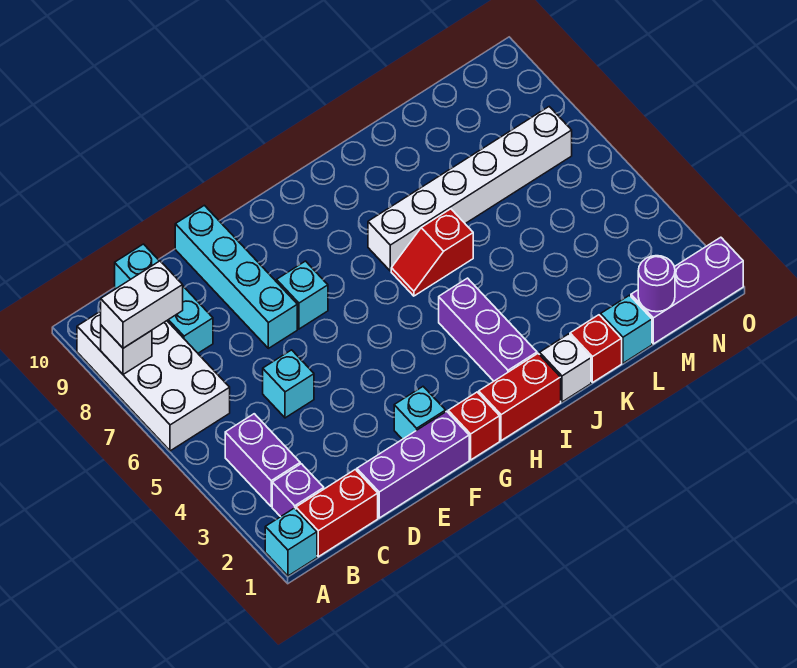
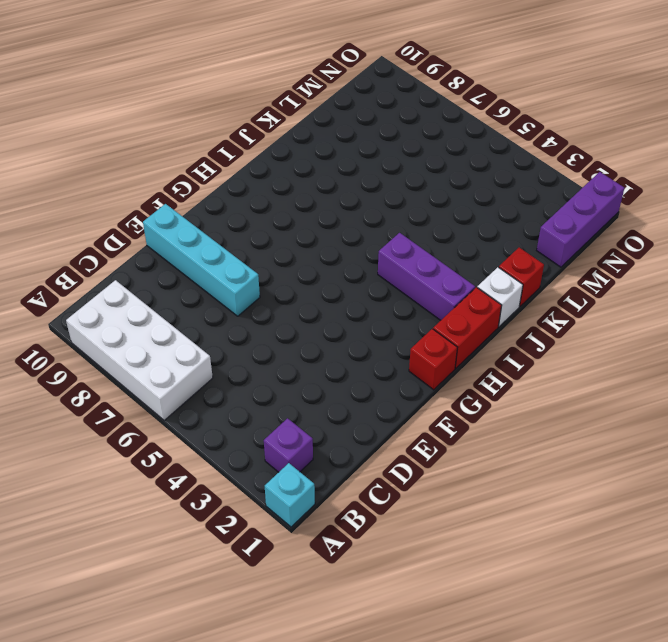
none -> red brick B1:C1 level 1
none -> purple brick B3:B4 level 1
none -> cyan brick C8:C10 level 1

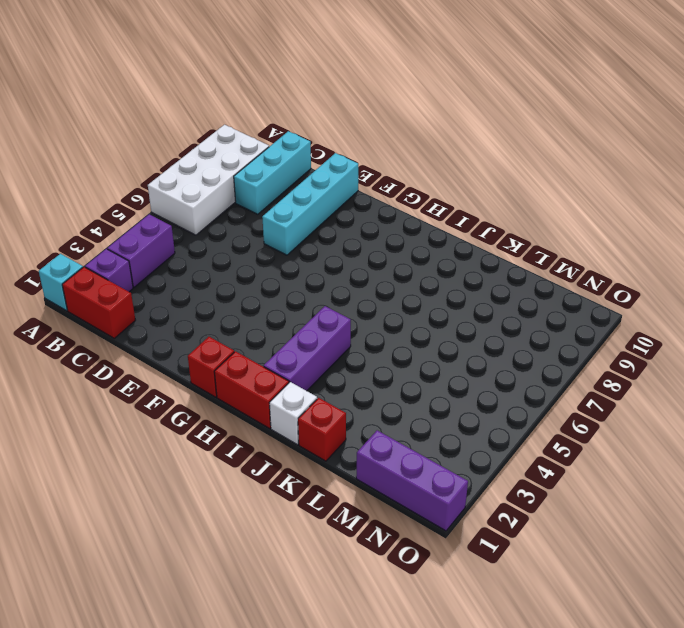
none -> purple brick D1:F1 level 1
none -> cyan brick D5 level 1
none -> cyan brick F2 level 1

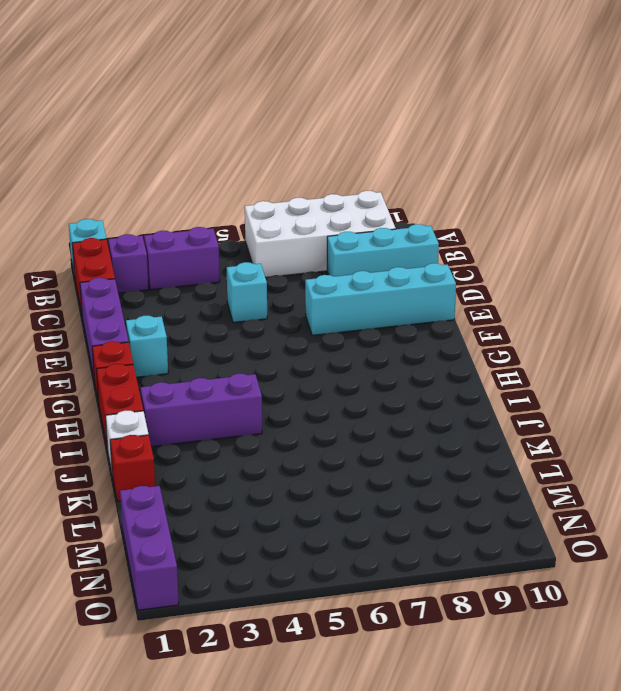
none -> cyan brick F7 level 1
none -> red slope I6:J6 level 1 top J
none -> white brick I7:N7 level 1

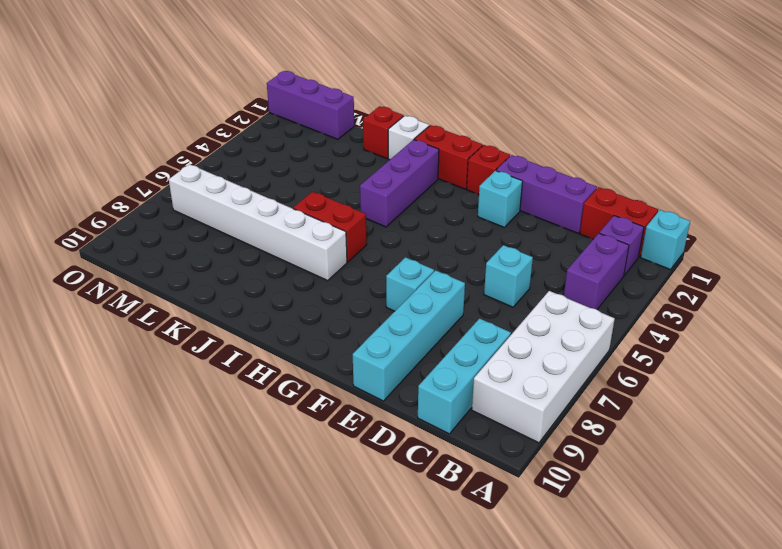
red brick I6:J6 level 1 -> red slope I6:J6 level 1 top J
none -> cyan brick L1 level 1
none -> white brick A8 level 2
none -> purple round brick M1 level 2

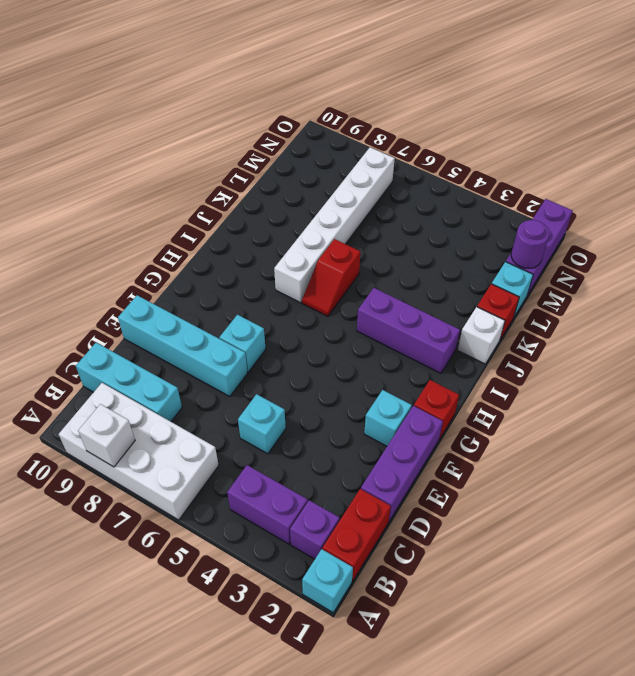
none -> red brick H1:I1 level 1
none -> white brick A8:B8 level 3

